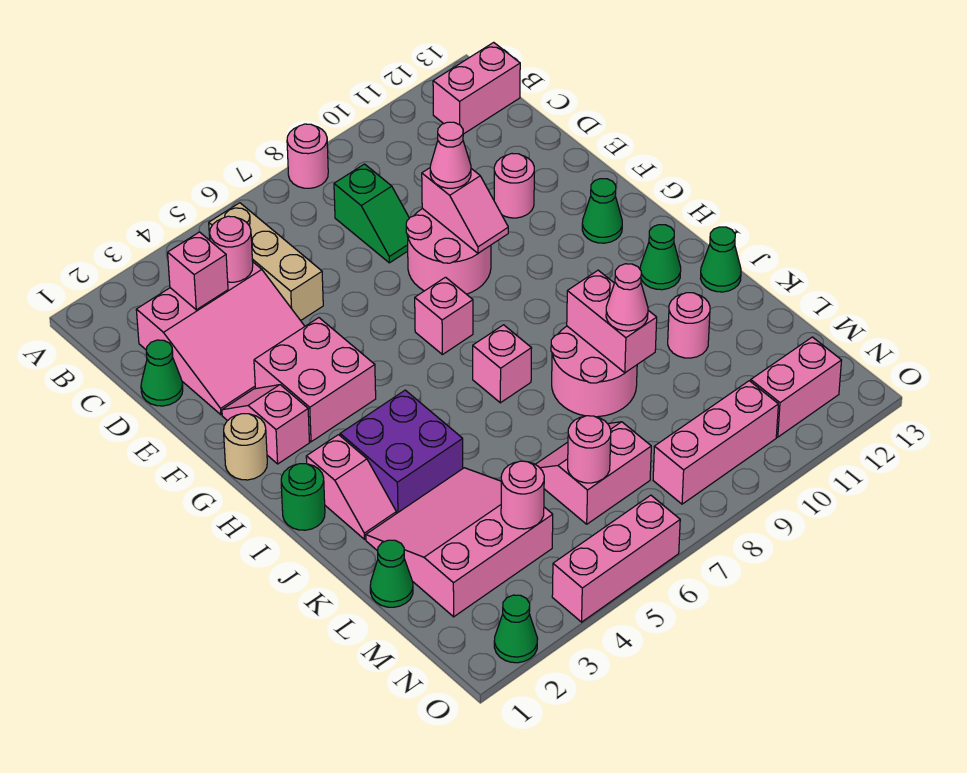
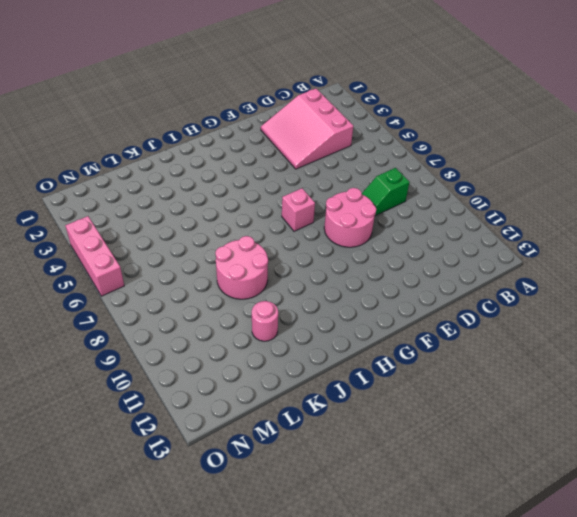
none -> pink round brick A8 level 1
none -> tan brick B5:D5 level 1
none -> pink brick B12:B13 level 1
none -> green cone D1 level 1

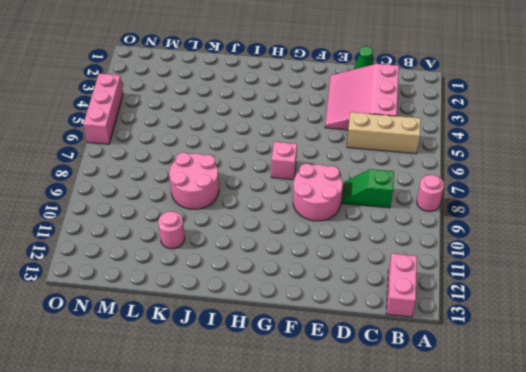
none -> pink round brick E11 level 1
none -> pink slope F2:G2 level 1 top G
none -> pink brick F3:G4 level 1
none -> tan round brick G1 level 1

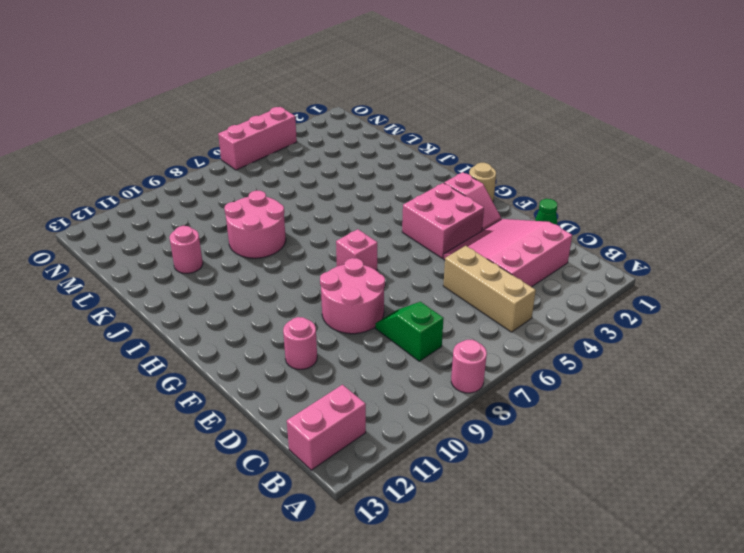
none -> green cone G12 level 1
none -> green round brick I1 level 1
none -> pink slope I2:J2 level 1 top I
none -> purple brick I3:J4 level 1

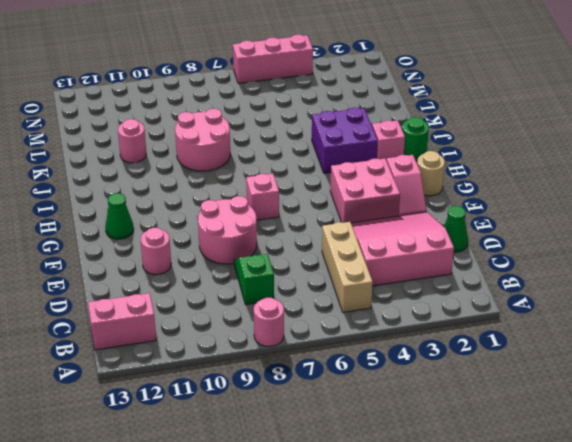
none -> pink brick I7 level 1
none -> green cone I12 level 1
none -> green cone J13 level 1
none -> pink slope K2:M4 level 1 top M

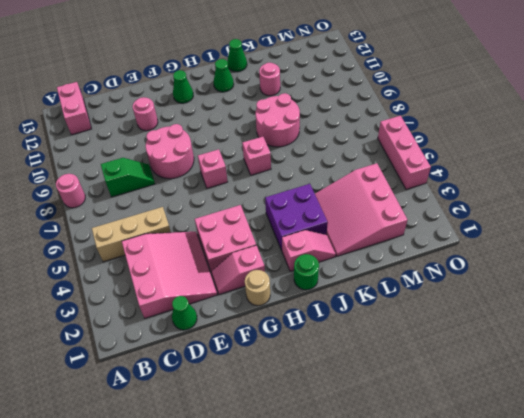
none -> green cone L1 level 1
none -> pink slope L6:M7 level 1 top M
none -> pink brick N8:N10 level 1
none -> pink brick N11:N12 level 1

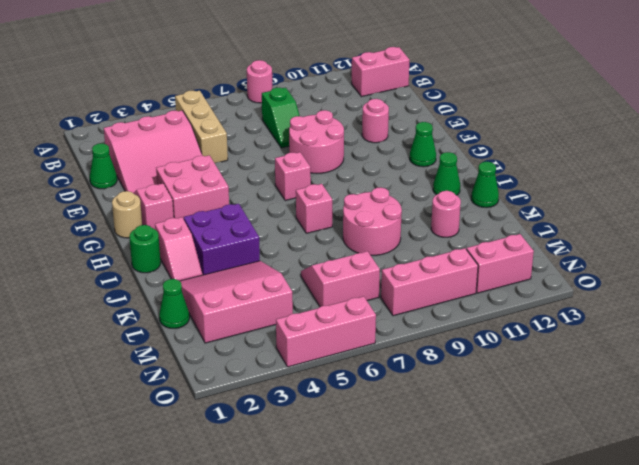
none -> green cone O2 level 1
none -> pink brick C3 level 2
none -> pink round brick C4 level 2
none -> pink slope E9:F9 level 2 top E

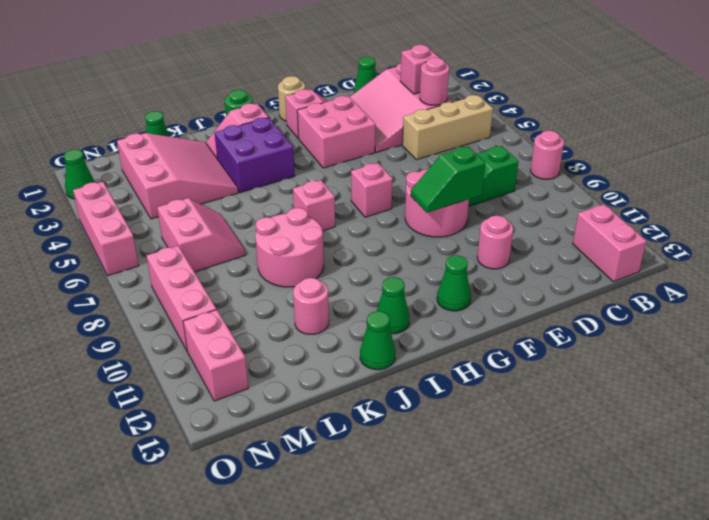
green slope E9:F9 level 2 top E -> pink slope E9:F9 level 2 top E
none -> pink brick J9:K9 level 2
none -> pink round brick M4 level 2
none -> pink round brick M6 level 2
none -> pink cone E9 level 3

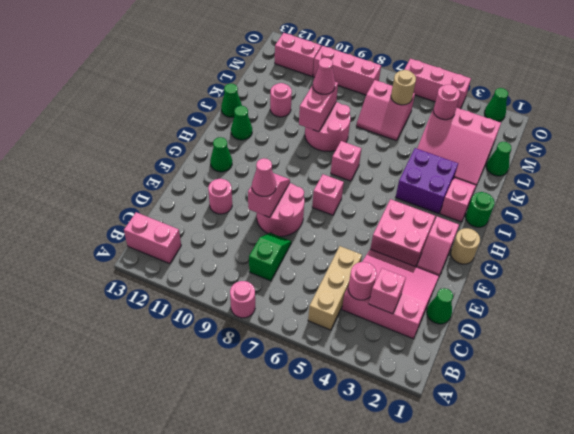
tan round brick M6 level 2 -> pink round brick M6 level 2

